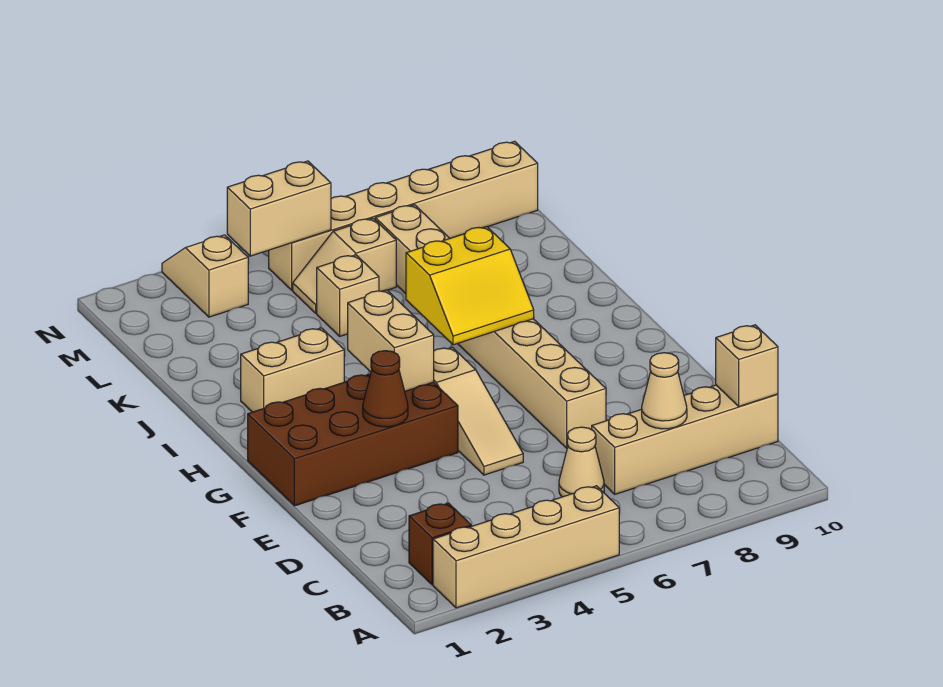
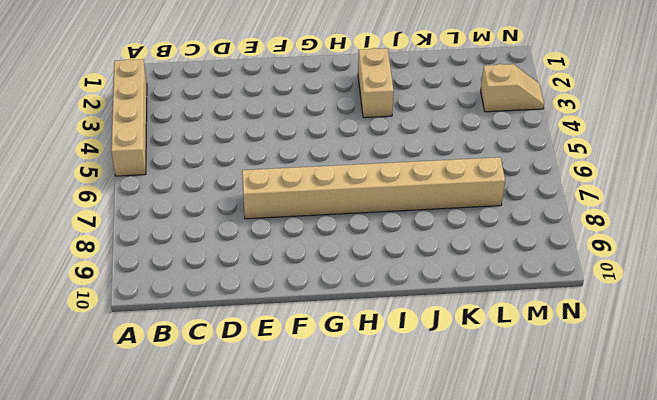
none -> brown brick B2 level 1
none -> tan cone C6 level 1
none -> tan brick C7:C10 level 1

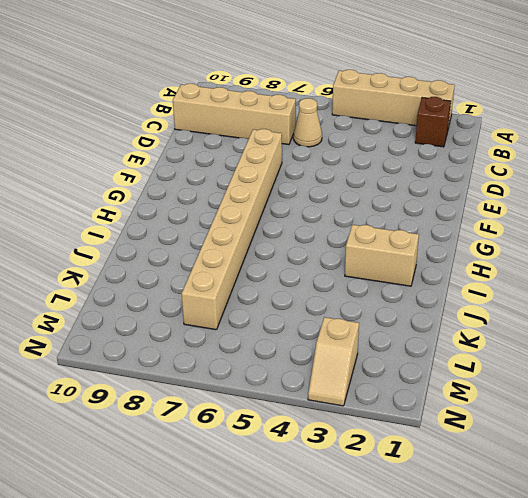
none -> tan slope E5:G5 level 1 top G
none -> brown brick F1:G4 level 1
none -> tan brick K5 level 1

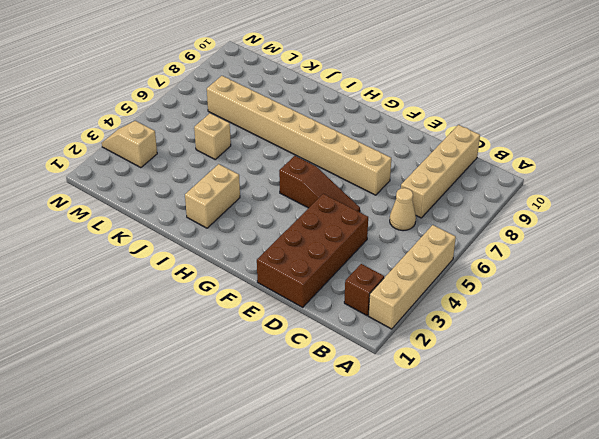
brown brick D1:E4 level 1 -> brown brick F1:G4 level 1
brown slope E5:G5 level 1 top G -> tan slope E5:G5 level 1 top G
none -> tan slope L5:L6 level 1 top 6
none -> tan brick M5:M10 level 1
none -> tan cone C8 level 2

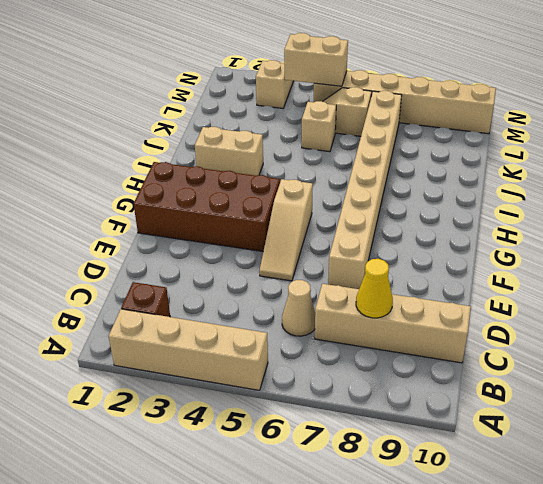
yellow cone C8 level 2 -> tan cone C8 level 2
none -> tan brick C10 level 2
none -> brown cone F3 level 2
none -> tan brick G4:H4 level 2

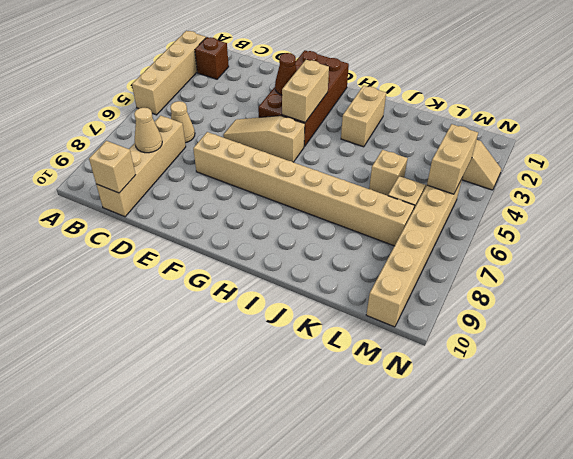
tan brick G3:G4 level 2 -> tan brick G4:H4 level 2
none -> yellow slope H6:I7 level 2 top I

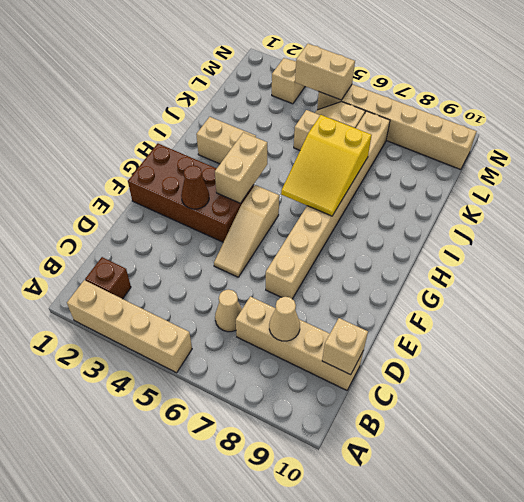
yellow slope H6:J7 level 2 top J -> yellow slope H6:I7 level 2 top I

